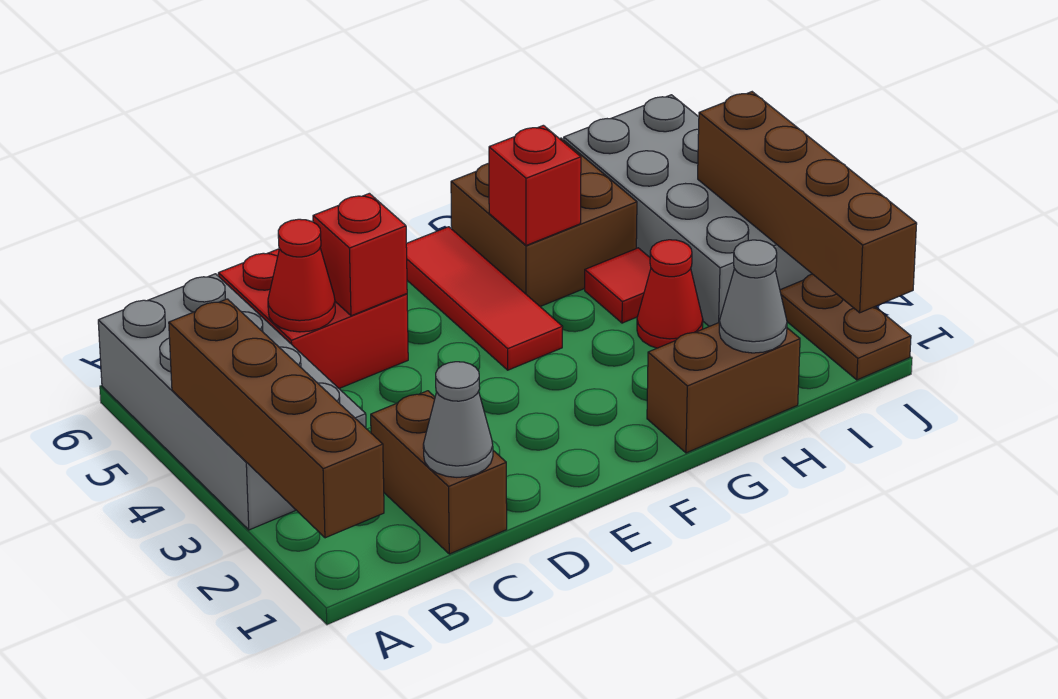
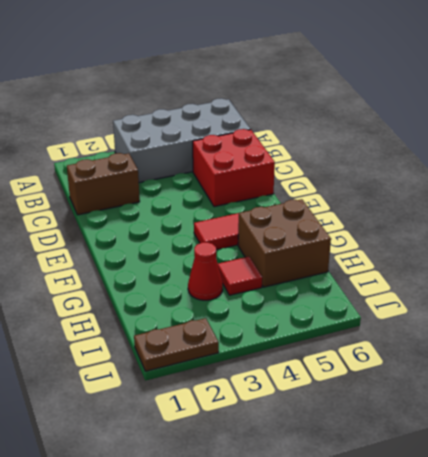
none -> brown brick G1:H1 level 1
none -> grey brick I3:J6 level 1
none -> brown brick A1:A4 level 2

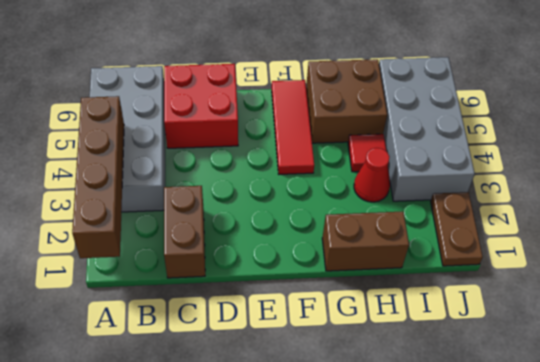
none -> grey cone C1 level 2
none -> red cone C5 level 2
none -> red brick D5 level 2

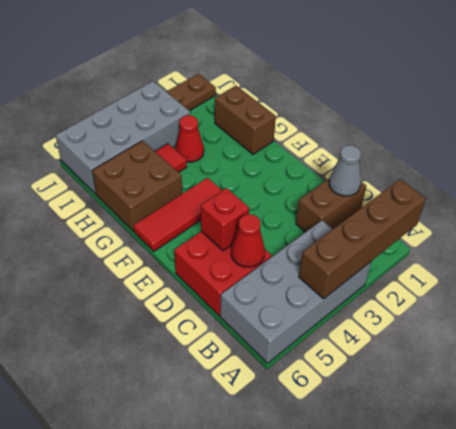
none -> red brick G5 level 2
none -> grey cone H1 level 2
none -> brown brick J1:J4 level 2

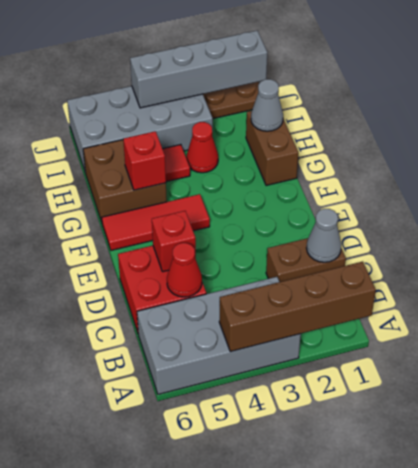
grey brick J1:J4 level 2 -> brown brick J1:J4 level 2

